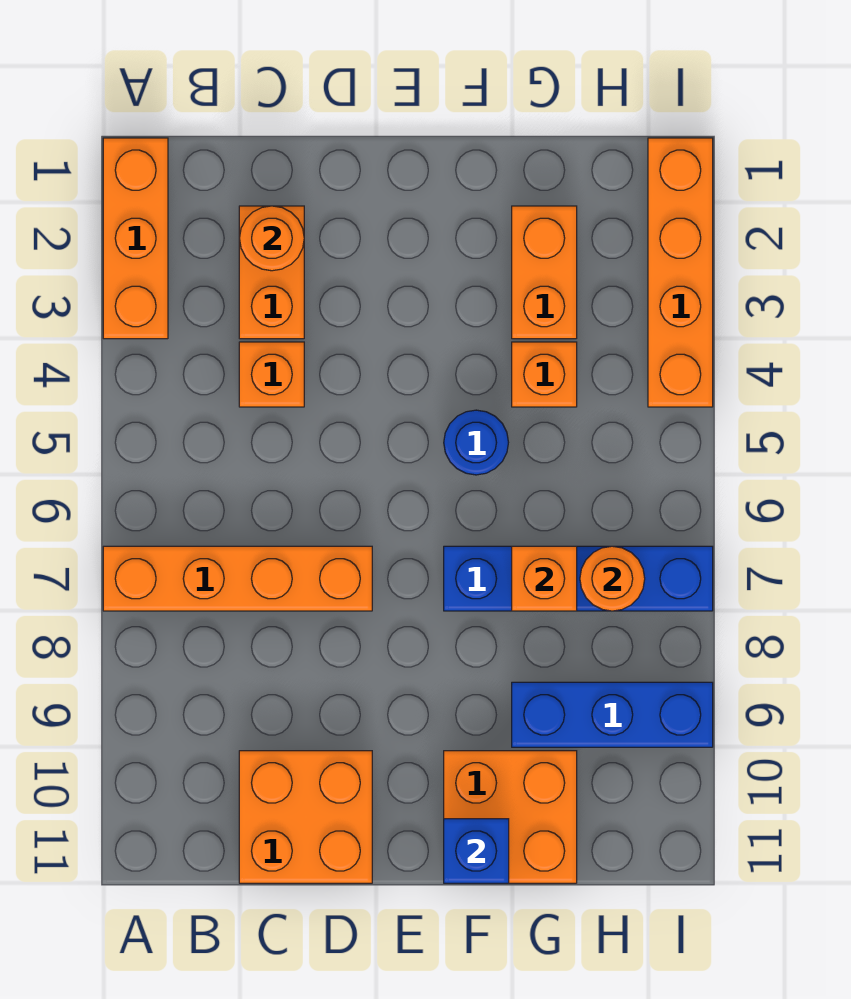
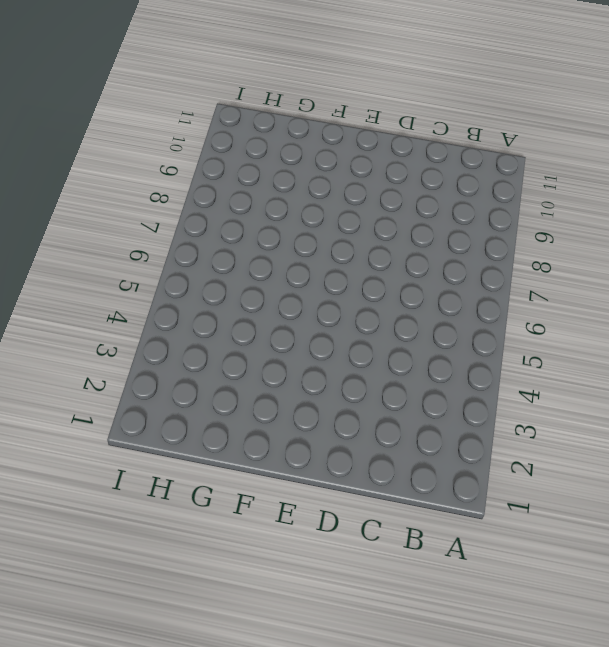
none -> orange brick A1:A3 level 1
none -> orange brick A7:D7 level 1
none -> orange brick C2:C3 level 1

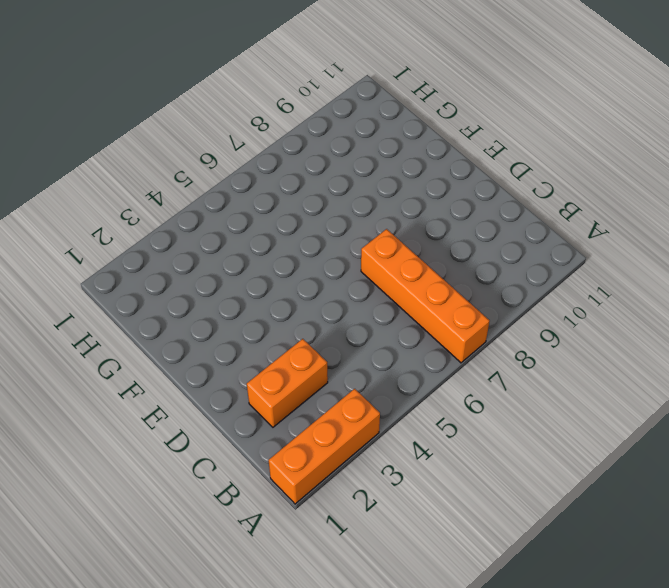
none -> orange brick C4 level 1
none -> orange brick C10:D11 level 1
none -> blue round brick F5 level 1

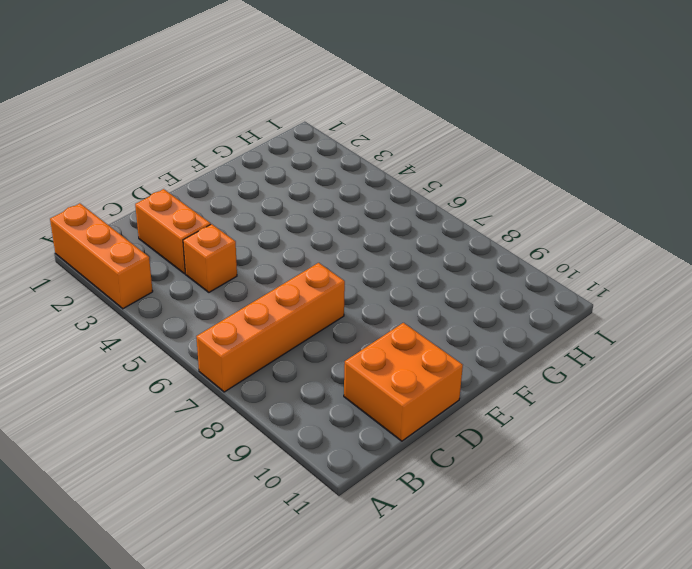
none -> blue round brick F5 level 1
none -> blue brick F7:I7 level 1
none -> orange brick F10:G11 level 1

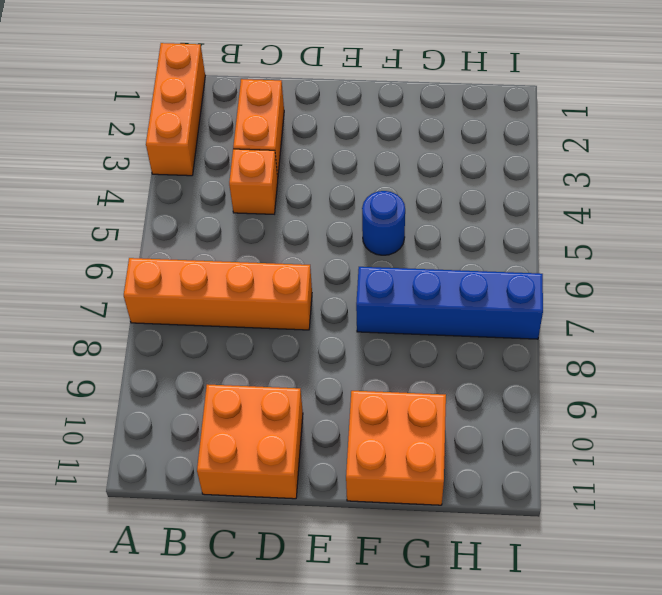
none -> orange brick G2:G3 level 1
none -> orange brick G4 level 1
none -> blue brick G9:I9 level 1

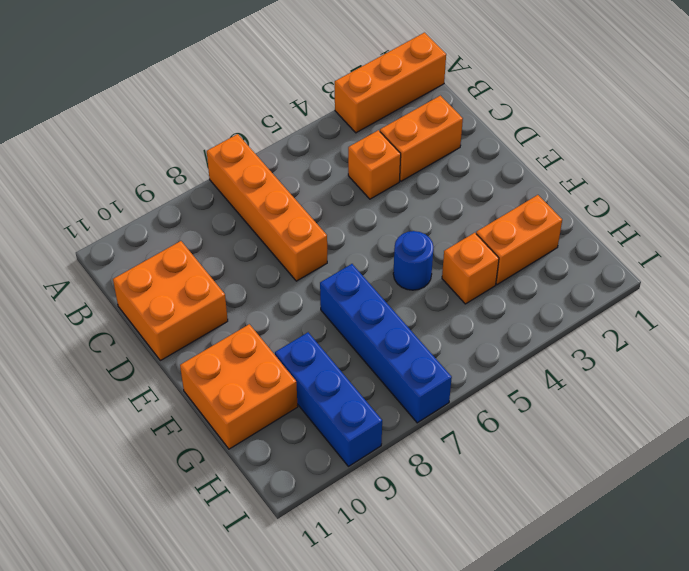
none -> orange brick I1:I4 level 1
none -> orange round brick C2 level 2
none -> blue brick F11 level 2

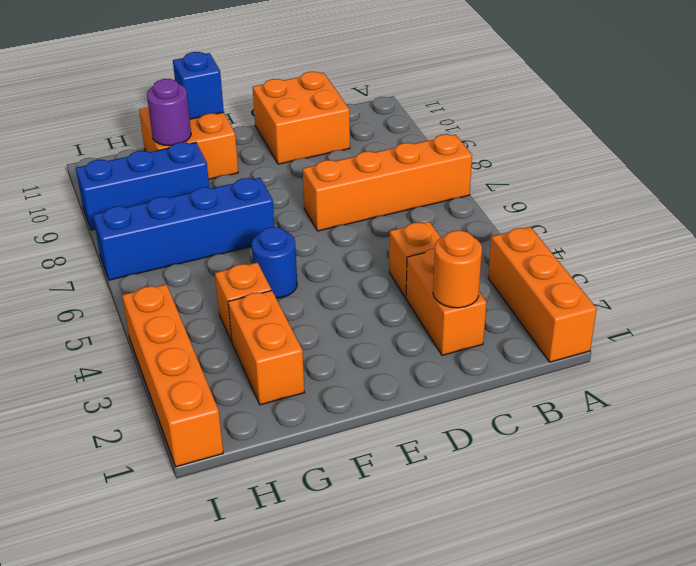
purple round brick G10 level 2 -> none
none -> orange brick G7 level 2
none -> orange round brick H7 level 2

